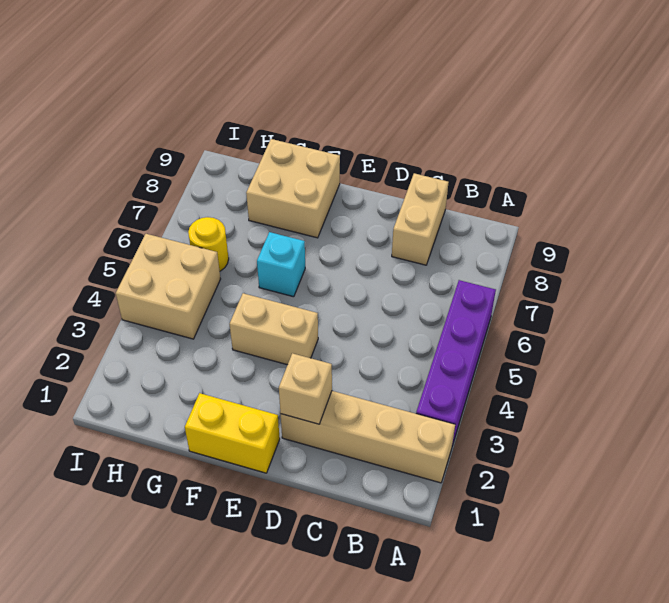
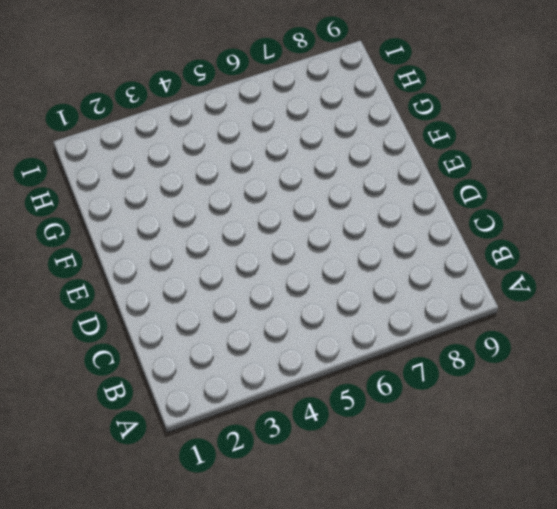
none -> tan brick A2:D2 level 1
none -> purple brick A3:A6 level 1

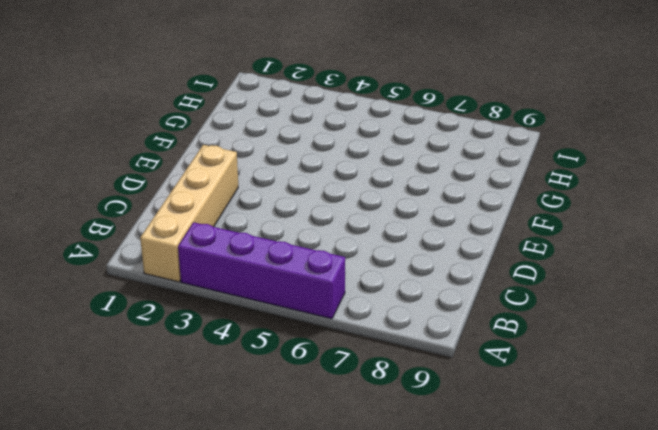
none -> tan brick C8:C9 level 1
none -> yellow brick E1:F1 level 1

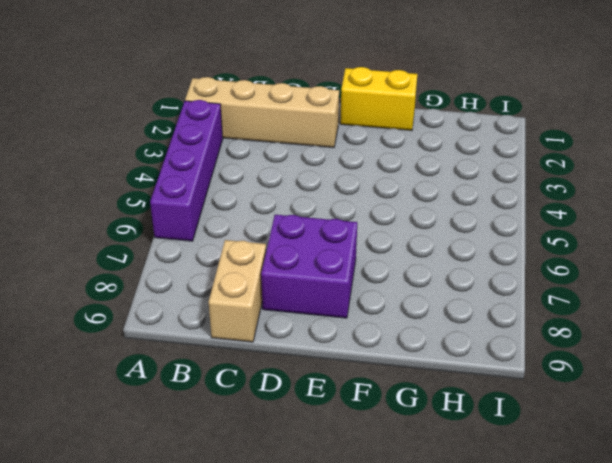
purple brick D7:E8 level 1 -> none
none -> tan brick E4:F4 level 1
none -> cyan brick F6 level 1

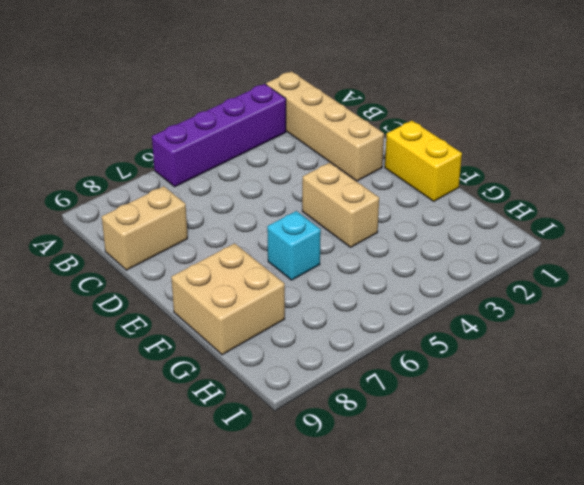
none -> tan brick H4:I5 level 1
none -> yellow round brick H6 level 1

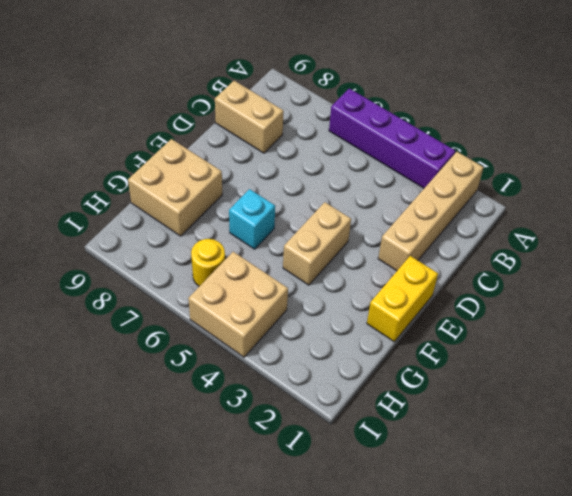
none -> tan brick D2 level 2

